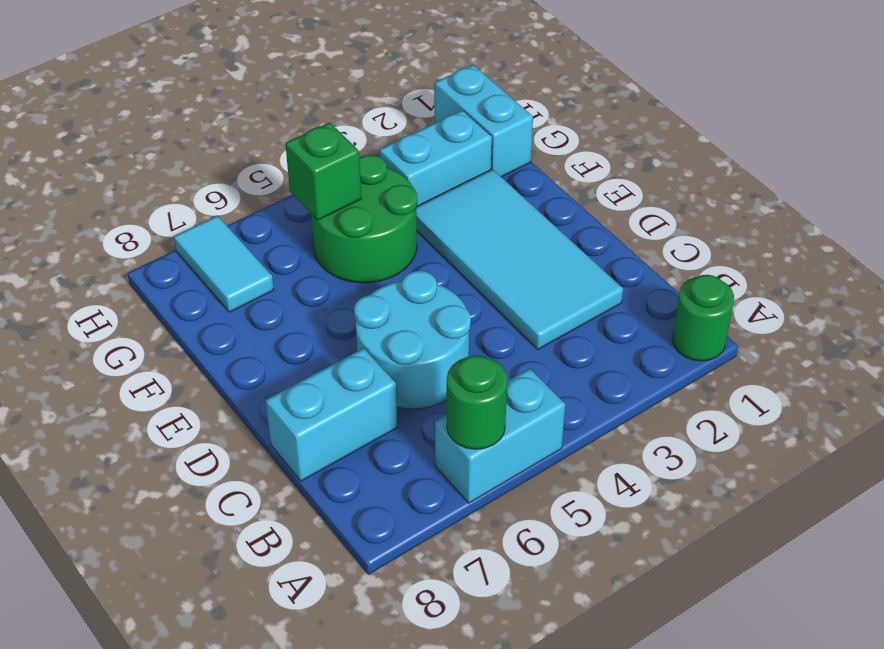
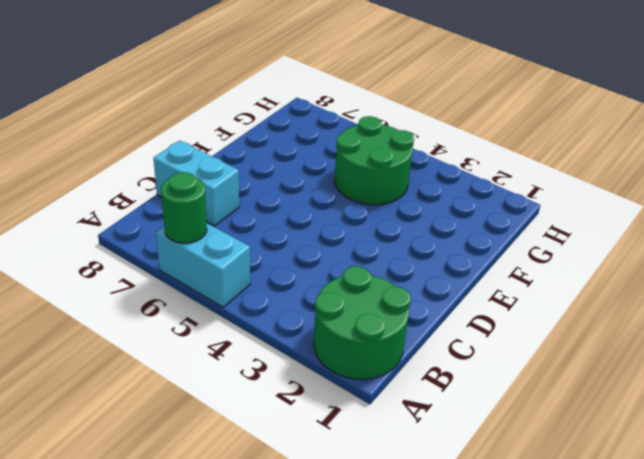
green round brick A1:B2 level 1 -> green round brick A1 level 1
none -> cyan tile C2:F3 level 1
none -> cyan round brick C5:D6 level 1

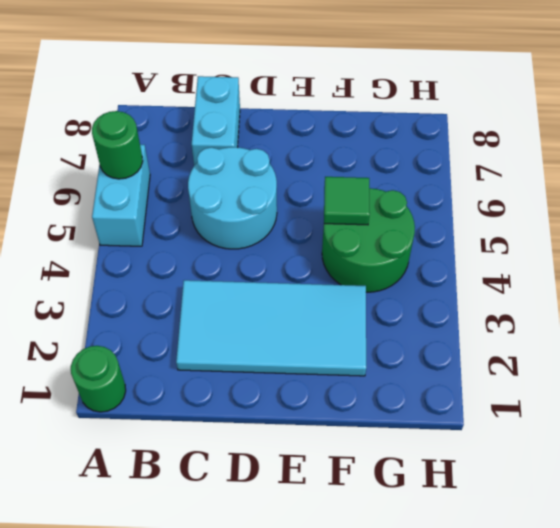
green tile F5 level 2 -> none
none -> cyan brick G1:H1 level 1
none -> cyan brick G2:G3 level 1

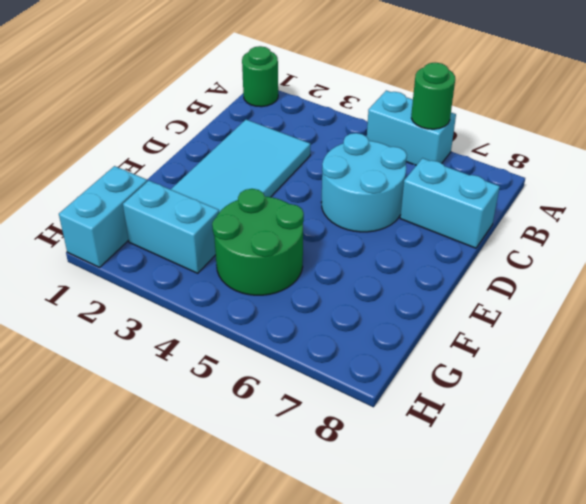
none -> cyan tile G7:H7 level 1
none -> green brick G5 level 2

